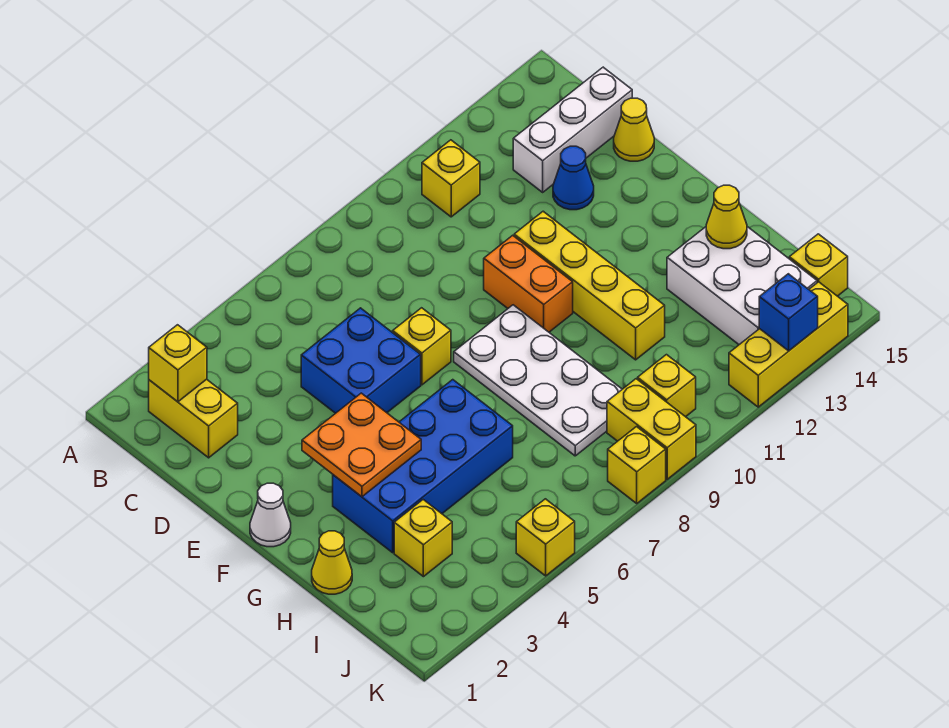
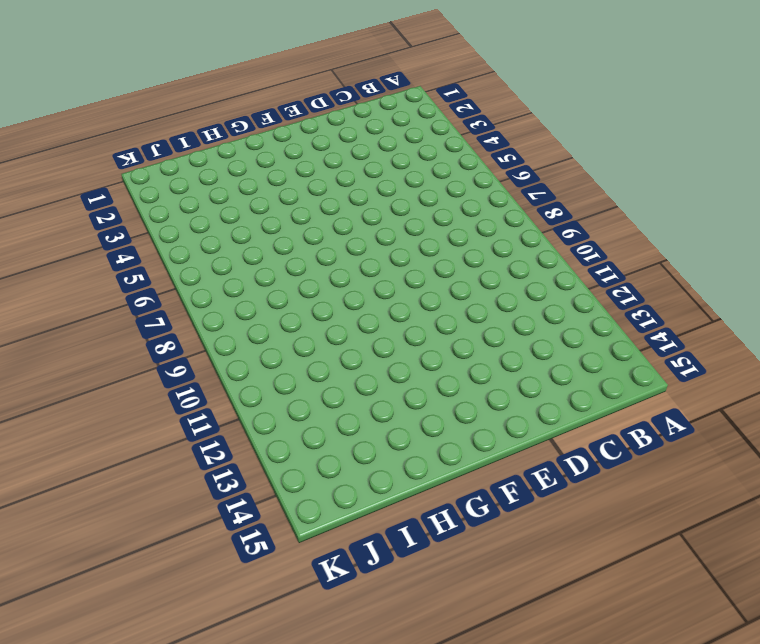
none -> yellow brick B2:C2 level 1
none -> yellow brick B11 level 1
none -> white brick C13:C15 level 1

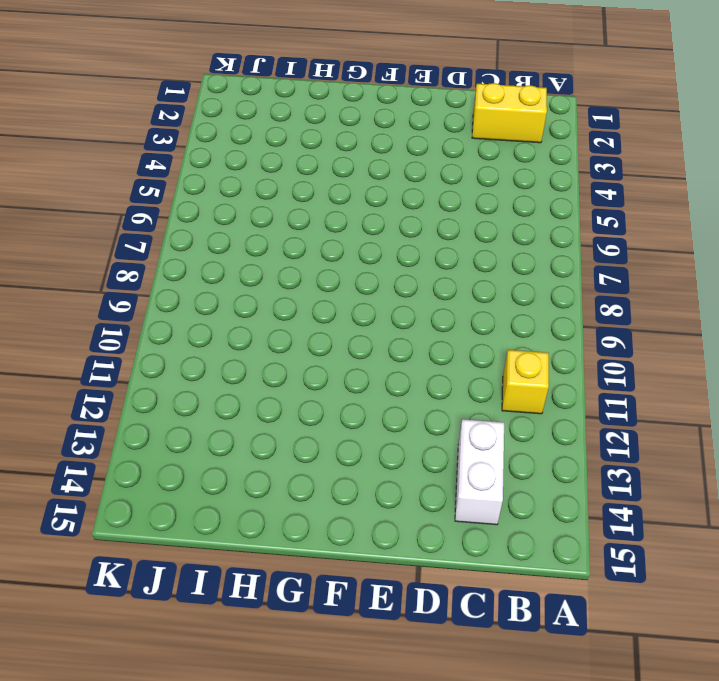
white brick C13:C14 level 1 -> white brick C13:C15 level 1
none -> blue brick D5:E6 level 1
none -> blue cone D13 level 1
none -> yellow cone D15 level 1

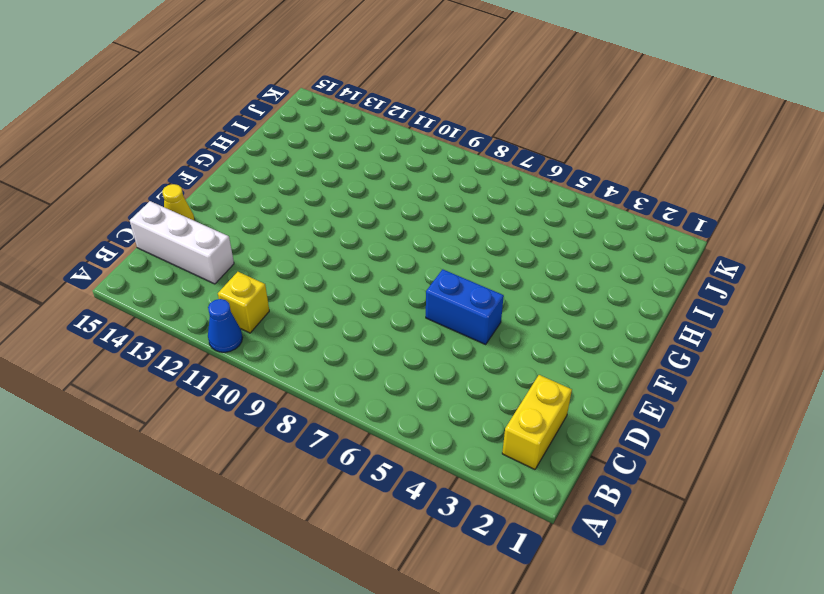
blue cone A11 level 1 -> blue cone D13 level 1
blue brick E5:E6 level 1 -> blue brick D5:E6 level 1
none -> yellow brick E7 level 1
none -> orange brick E10:F10 level 1
none -> yellow brick E11:H11 level 1

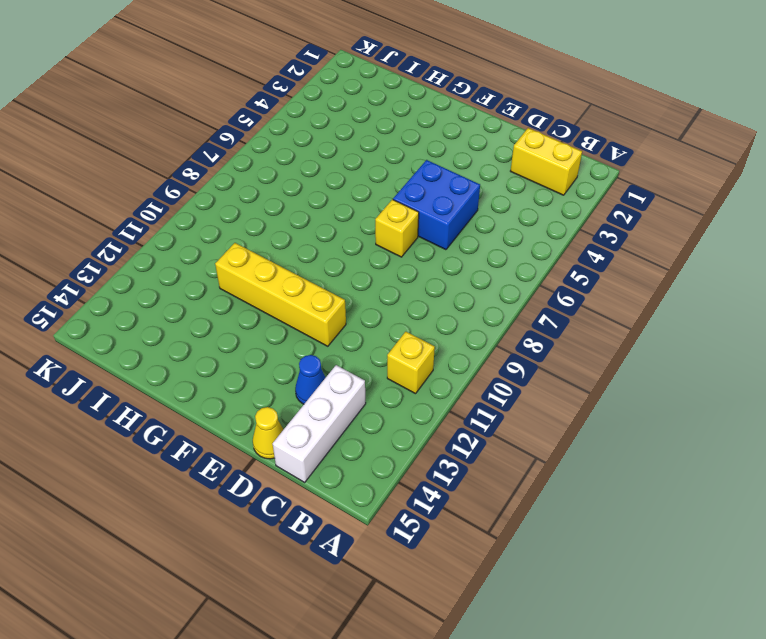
none -> orange brick E10:F10 level 1
none -> white cone F1 level 1
none -> white plate F8:I9 level 1

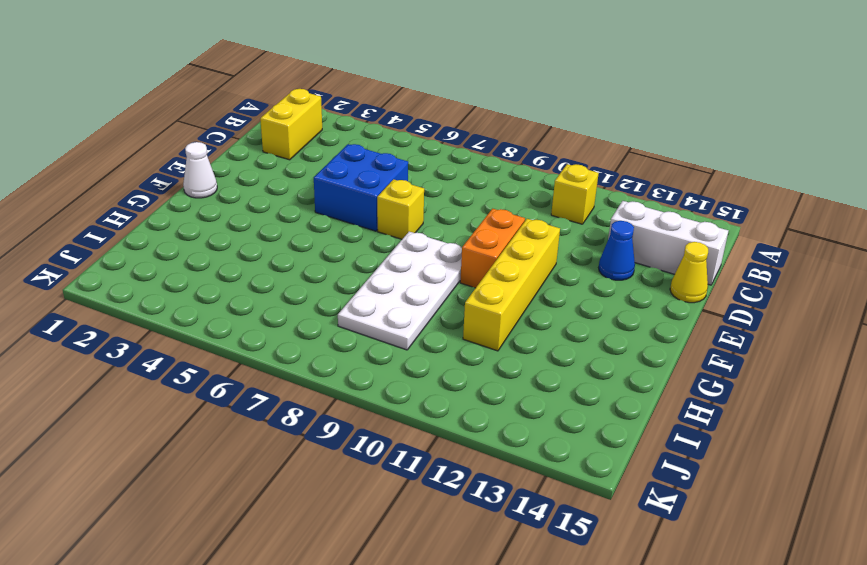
none -> blue brick G3:H6 level 1
none -> yellow cone H1 level 1
none -> white brick H13:J14 level 1

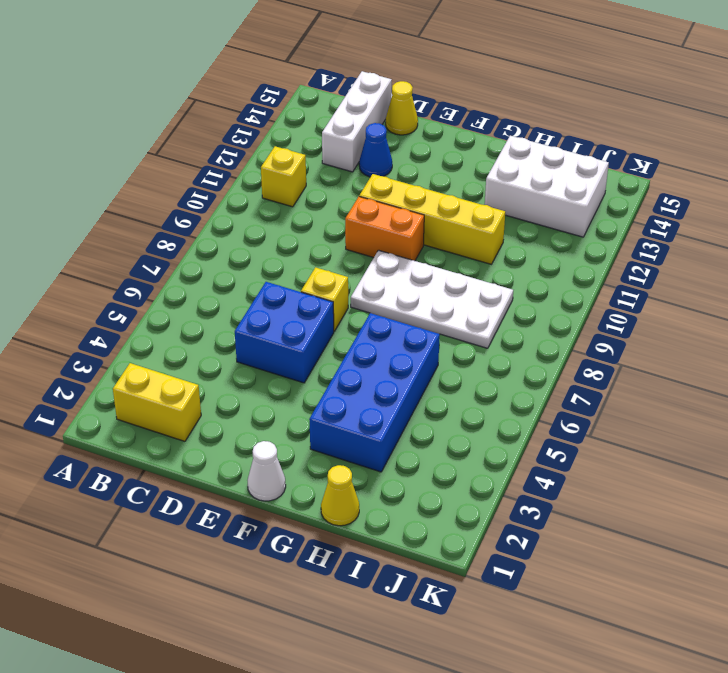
none -> yellow brick I3 level 1
none -> yellow brick J9:K9 level 1
none -> yellow brick J10 level 1

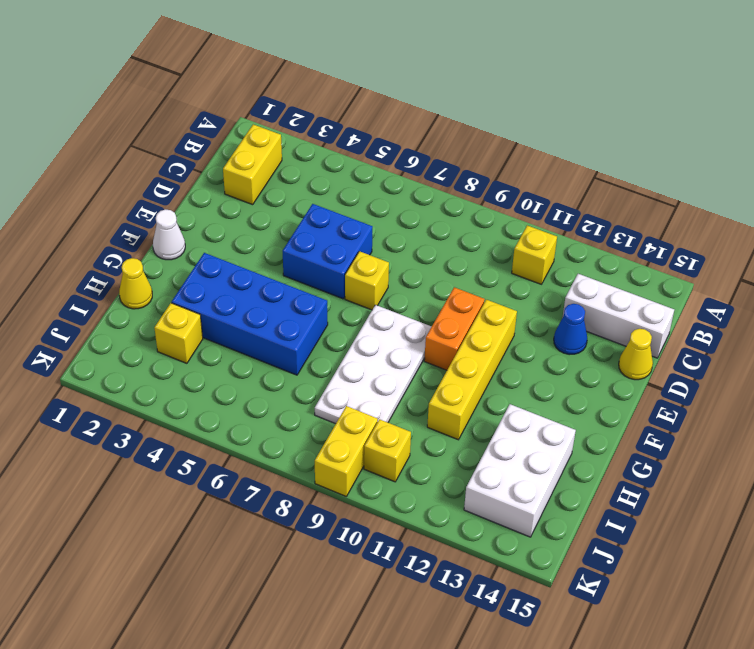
none -> yellow brick J15 level 1
none -> yellow brick K5 level 1
none -> yellow brick K8 level 1

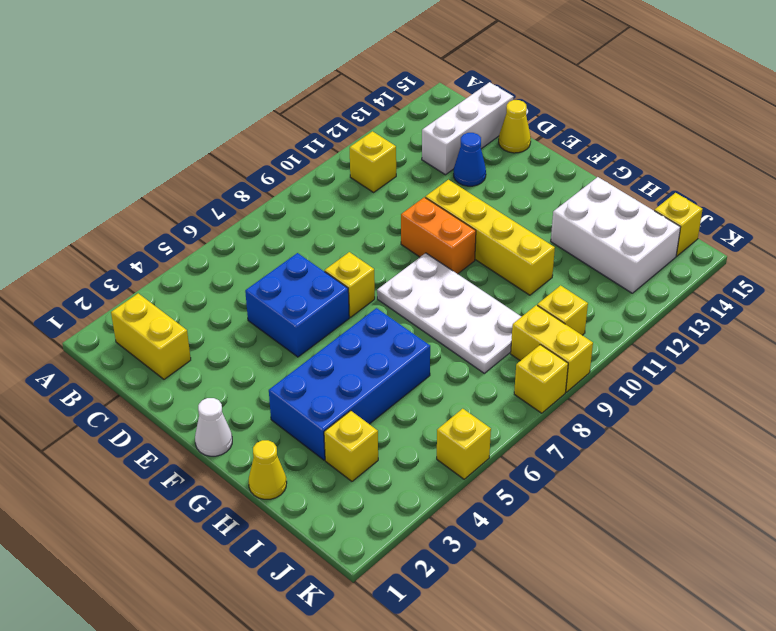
none -> yellow brick K12:K14 level 1
none -> yellow brick B2 level 2
none -> orange plate F3:G4 level 2

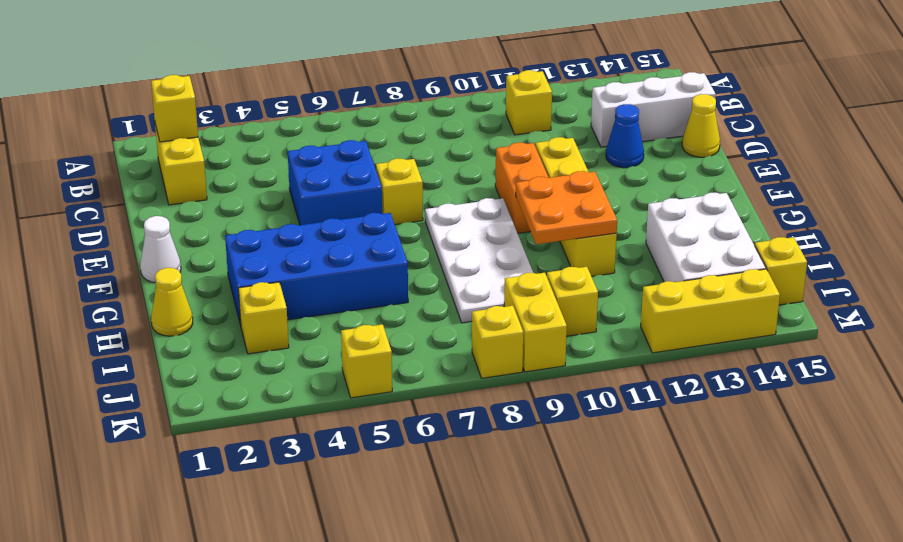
orange plate G10:H11 level 2 -> orange plate F3:G4 level 2
none -> yellow cone H14 level 2
none -> blue brick K13 level 2

